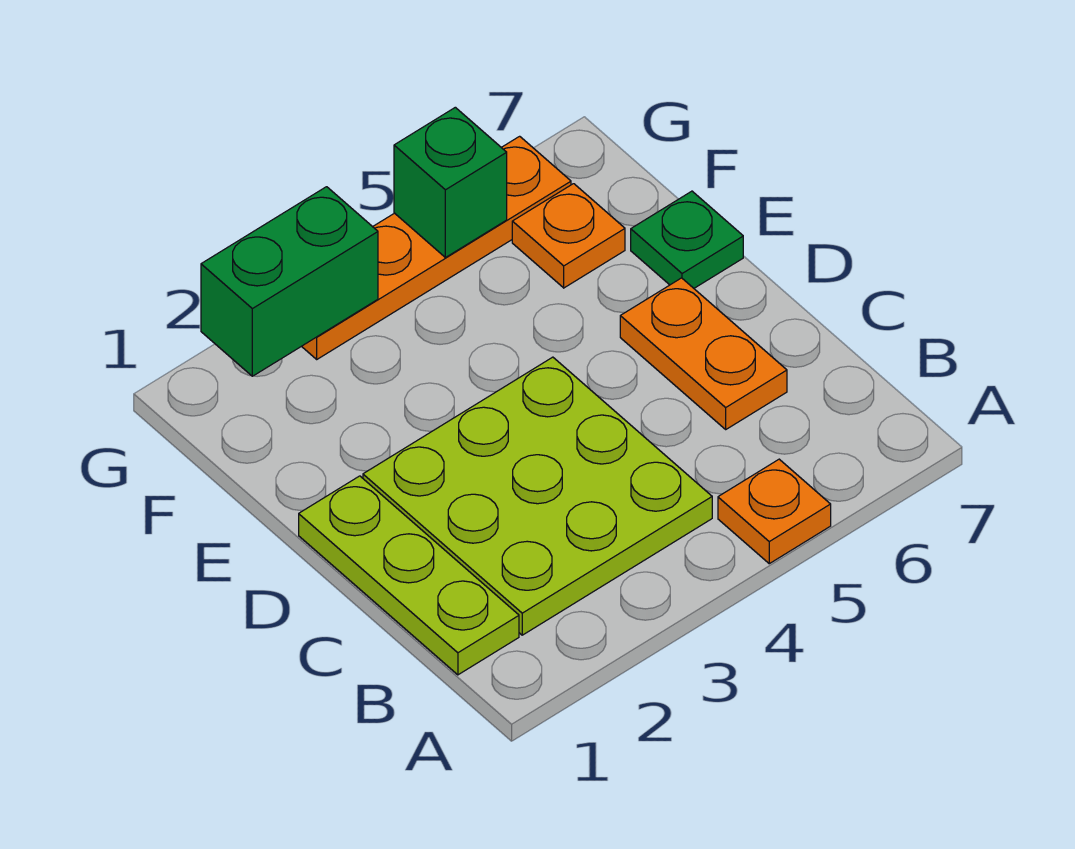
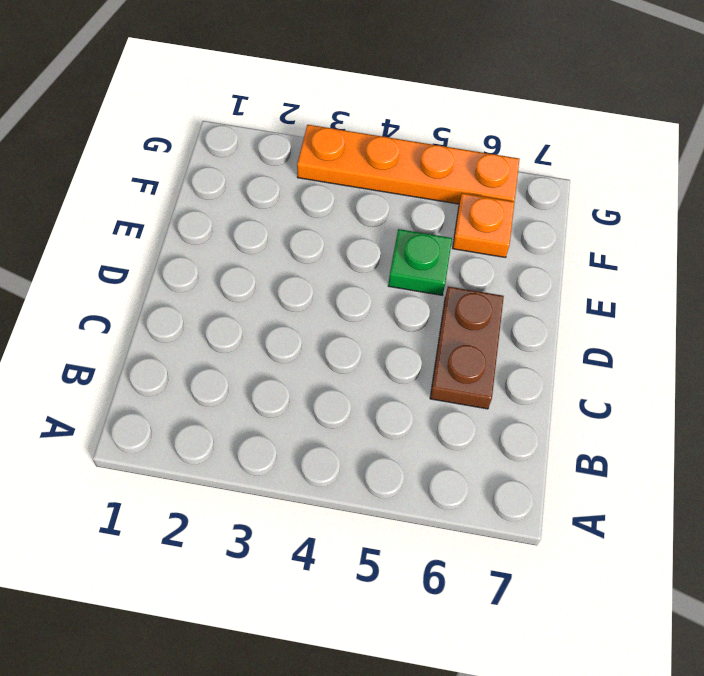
brown plate C6:D6 level 1 -> orange plate C6:D6 level 1
green plate E5 level 1 -> green plate E7 level 1
none -> orange plate A5 level 1
none -> lime plate B1:D1 level 1

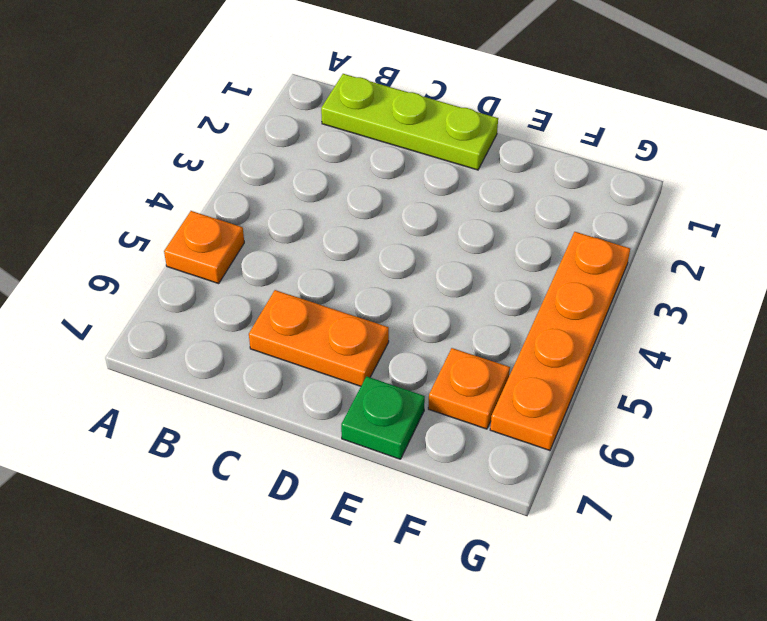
none -> lime plate B2:D4 level 1
none -> green brick G2:G3 level 2

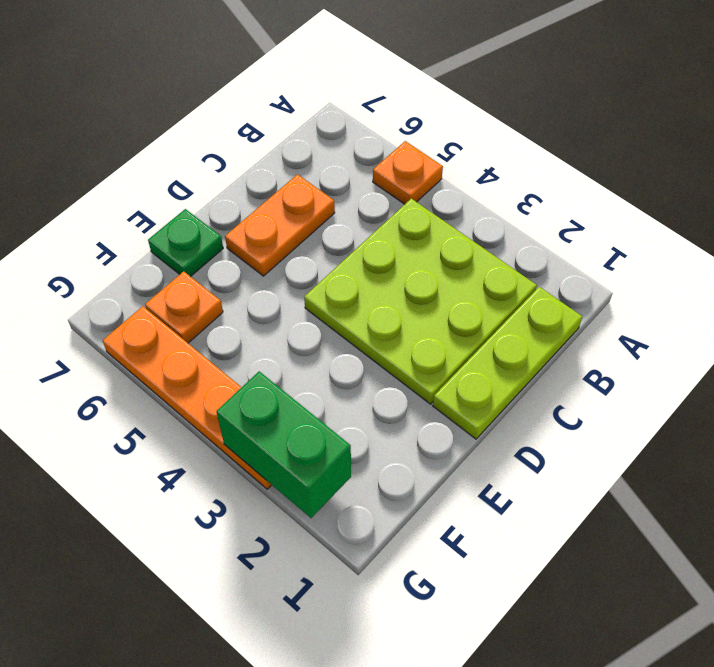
none -> green brick G5 level 2

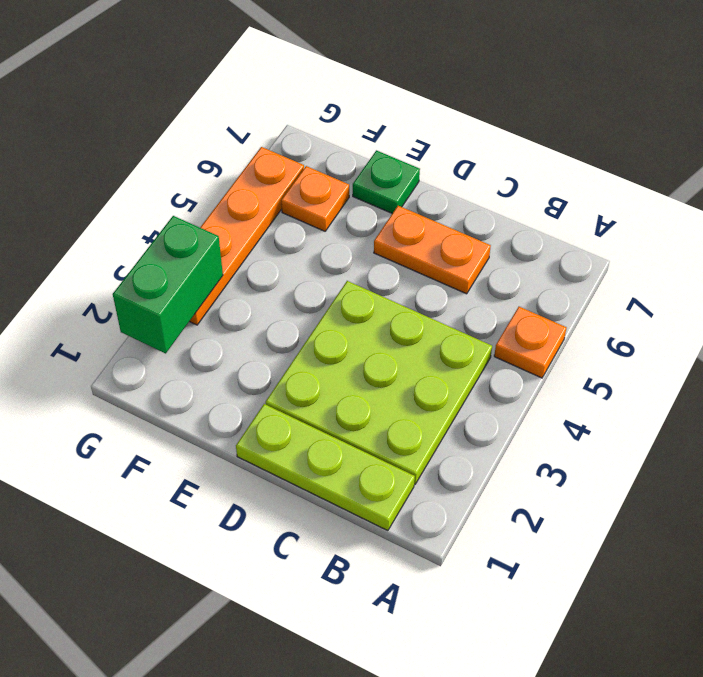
none -> green brick G5 level 2

